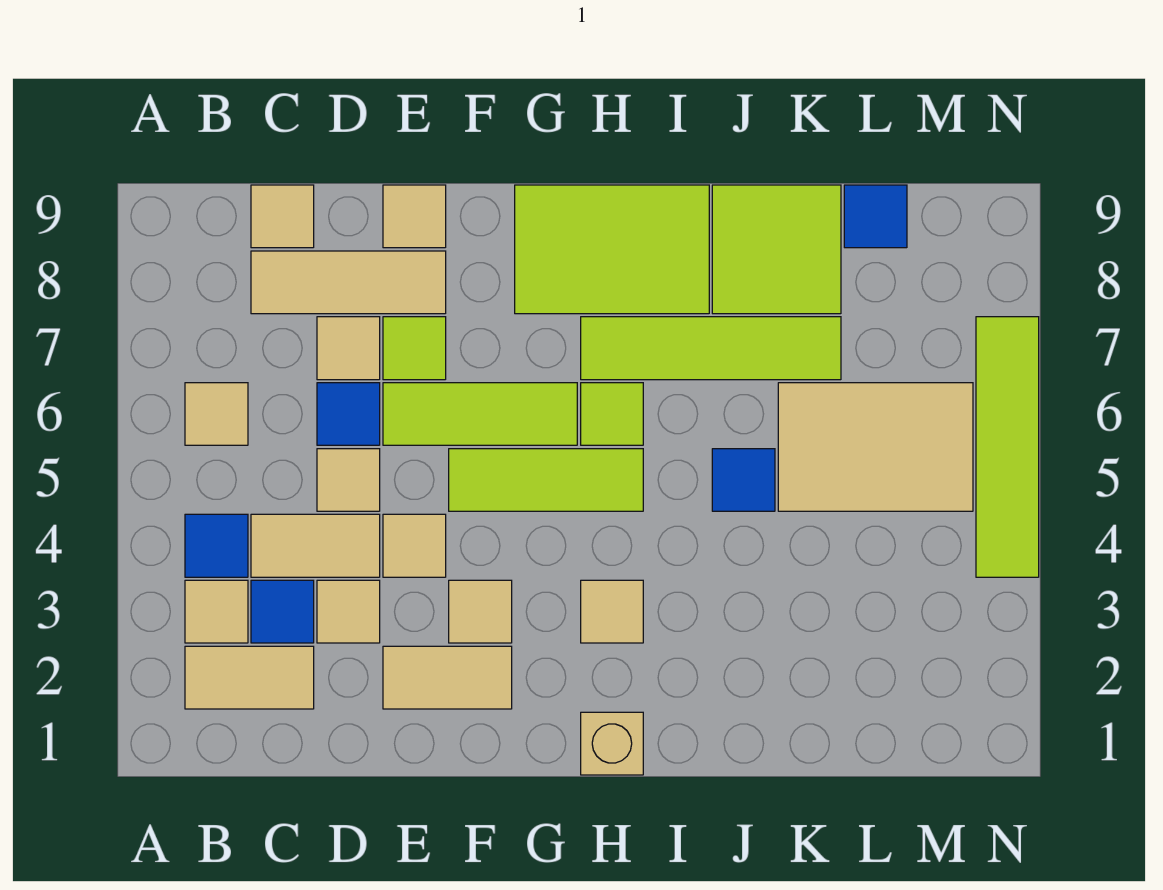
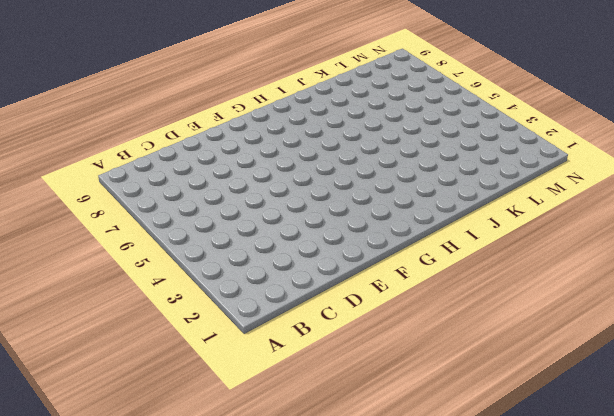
none -> tan tile B2:C2 level 1
none -> tan tile B3 level 1
none -> blue tile B4 level 1

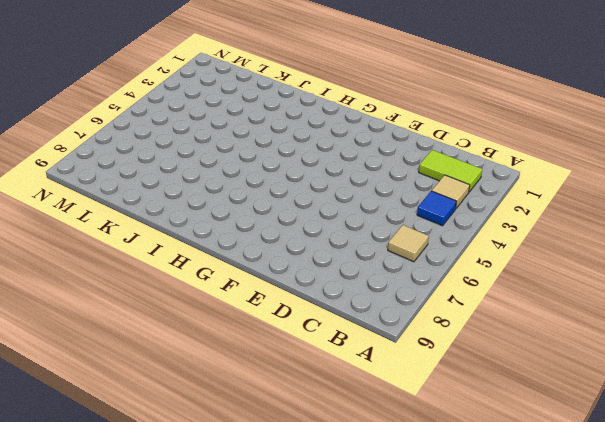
lime tile B2:C2 level 1 -> tan tile B2:C2 level 1
none -> blue tile C3 level 1
none -> tan tile C4:D4 level 1
none -> tan tile C8:E8 level 1

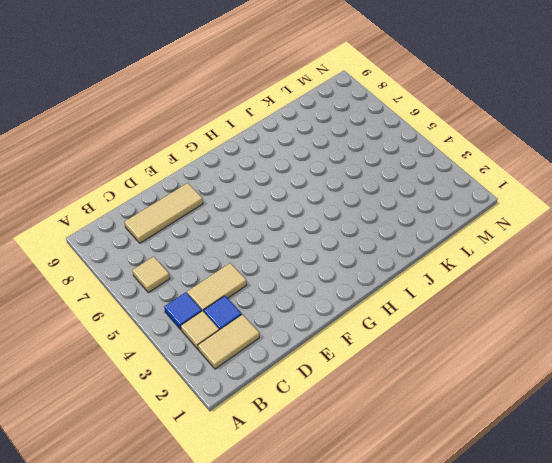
none -> tan tile C9 level 1
none -> tan tile D3 level 1
none -> tan tile D5 level 1

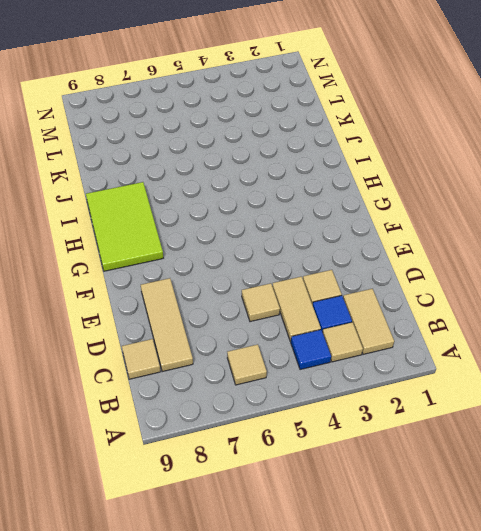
none -> blue tile D6 level 1
none -> tan tile D7 level 1
none -> tan tile E2:F2 level 1

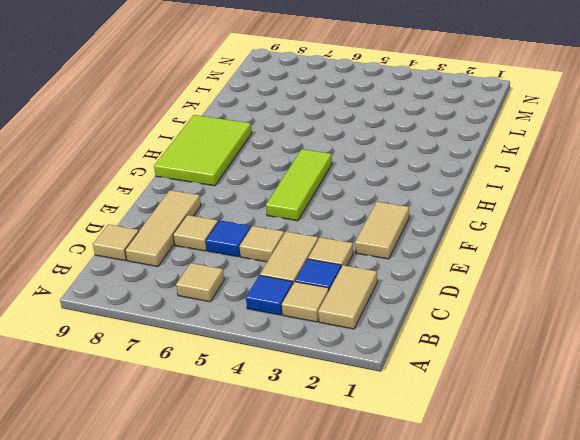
none -> tan tile E4 level 1
none -> lime tile E6:G6 level 1
none -> lime tile E7 level 1

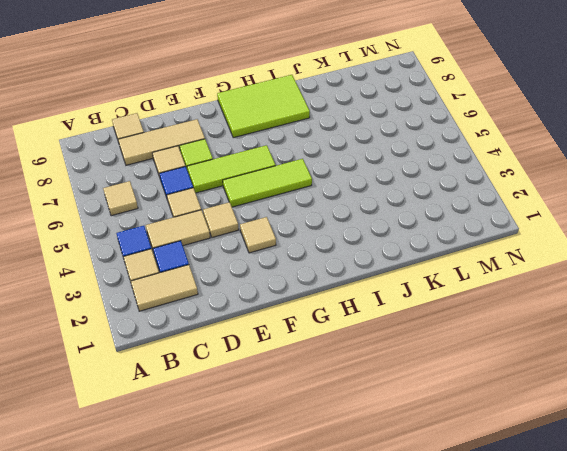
none -> tan tile D3 level 1
none -> tan tile E2:F2 level 1
none -> tan tile E9 level 1

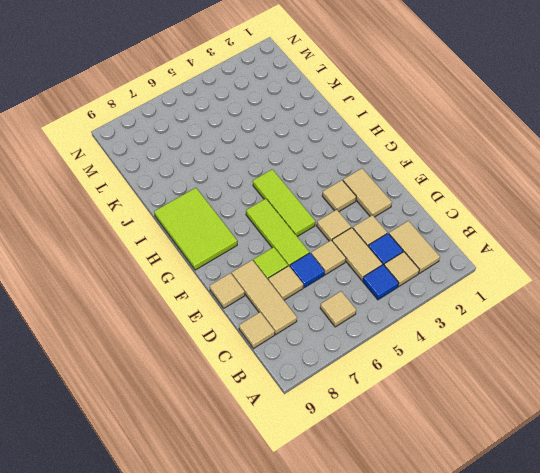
none -> tan brick H1 level 1
none -> tan tile H3 level 1
none -> lime tile H6 level 1

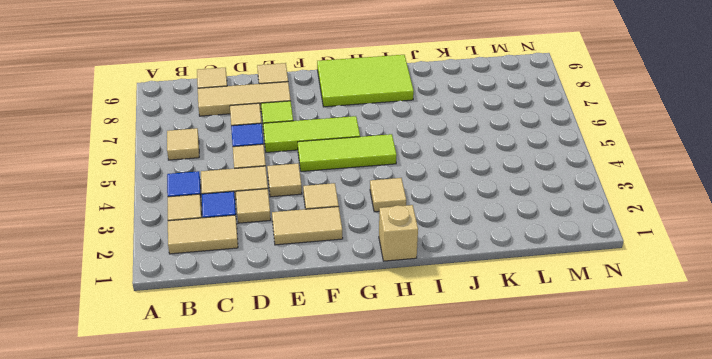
none -> lime tile H6 level 1
none -> lime tile H7:K7 level 1
none -> blue tile J5 level 1

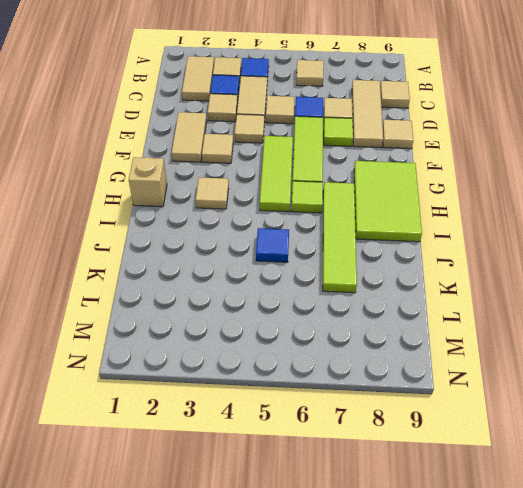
none -> lime tile J8:K9 level 1
none -> tan tile K5:M6 level 1
none -> blue tile L9 level 1

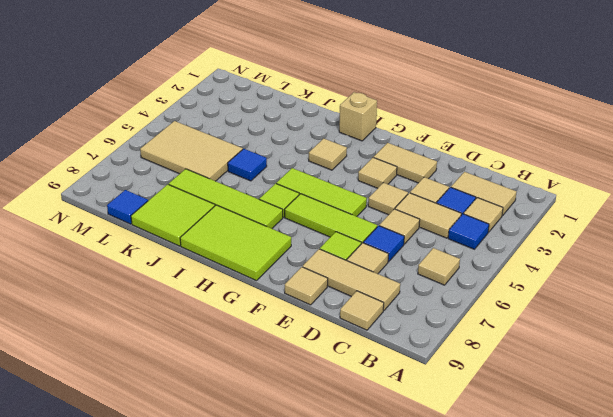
none -> lime tile N4:N7 level 1

